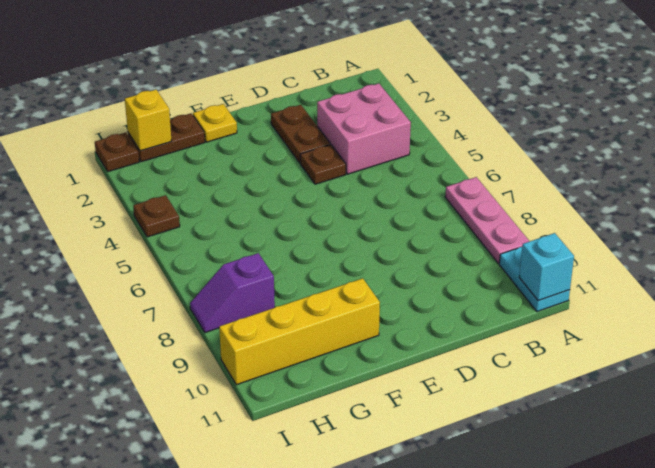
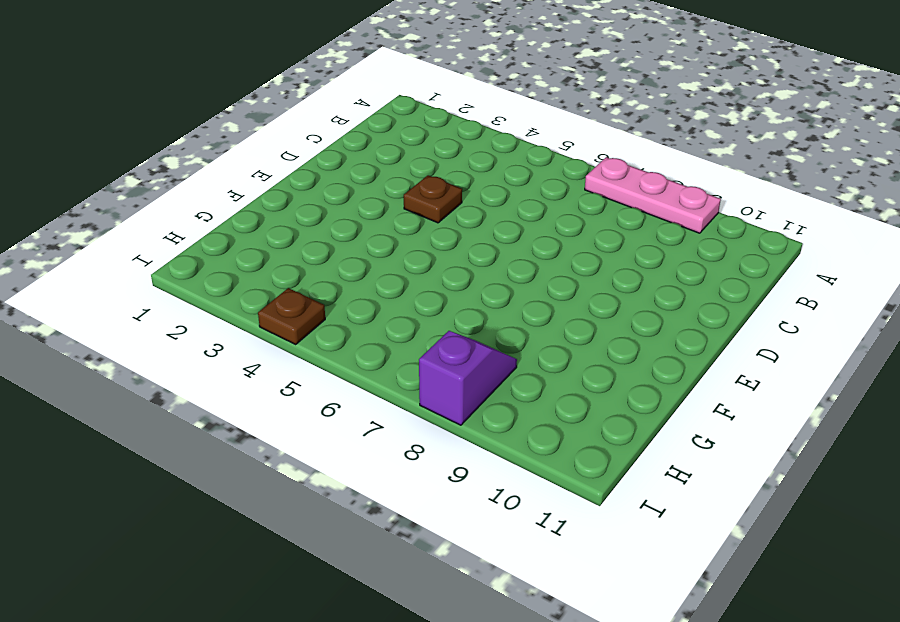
purple slope H8:I8 level 1 top I -> purple slope H8:I8 level 1 top H
none -> cyan plate A10:A11 level 1
none -> pink brick B3:C4 level 1
none -> brown plate D2:D3 level 1

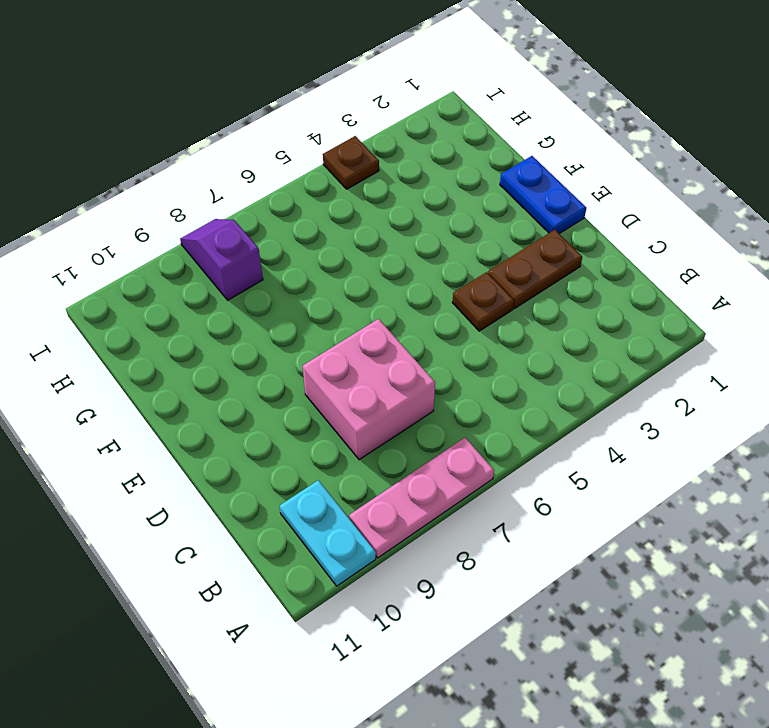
cyan plate A10:B10 level 1 -> cyan plate A10:A11 level 1
pink brick C7:D8 level 1 -> pink brick B3:C4 level 1
blue plate E1:F1 level 1 -> yellow plate F1 level 1
none -> yellow brick F10:I10 level 1
none -> brown plate G1:H1 level 1
none -> brown plate I1 level 1

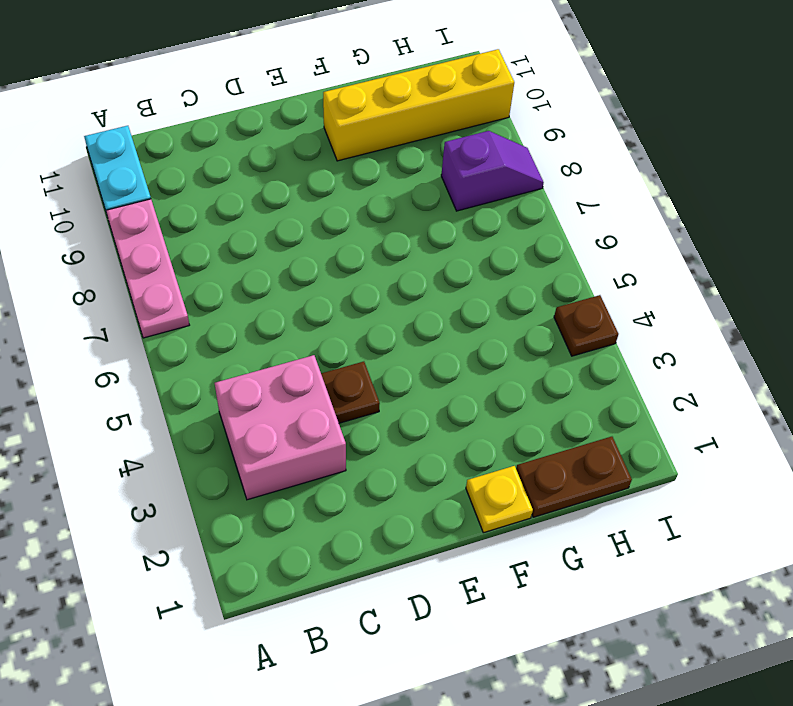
none -> brown plate D2:D3 level 1
none -> brown plate I1 level 1
none -> cyan brick A11 level 2

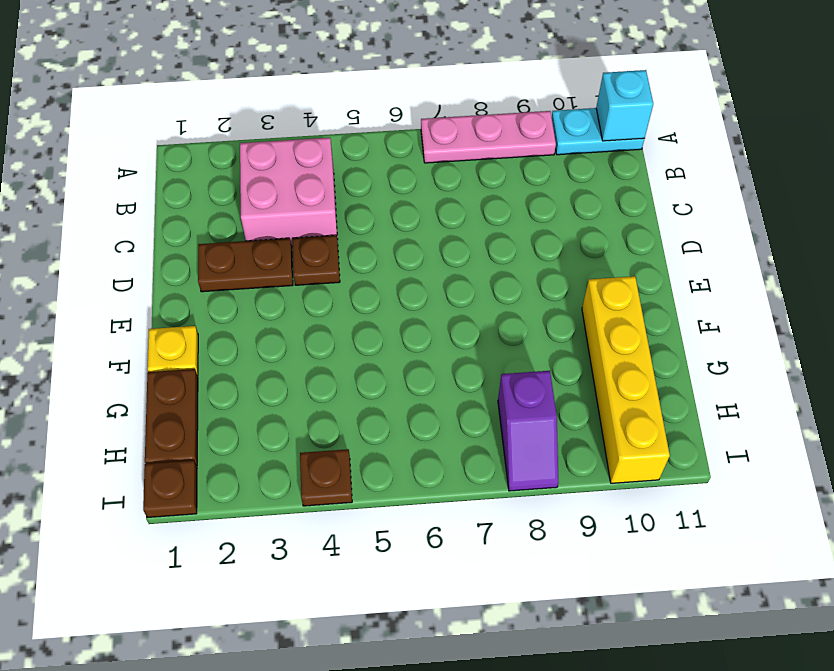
none -> yellow brick H1 level 2

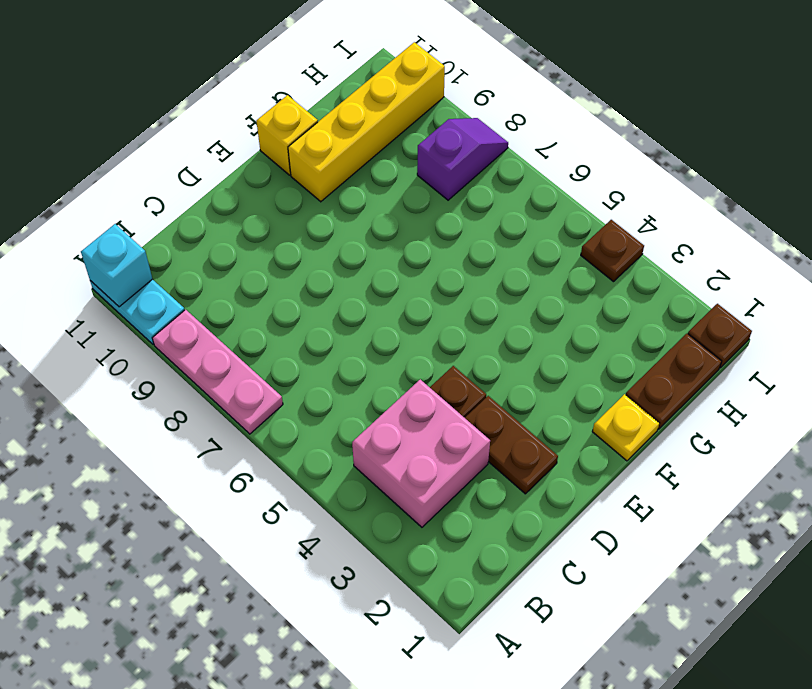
yellow brick F11 level 1 -> yellow brick H1 level 2

